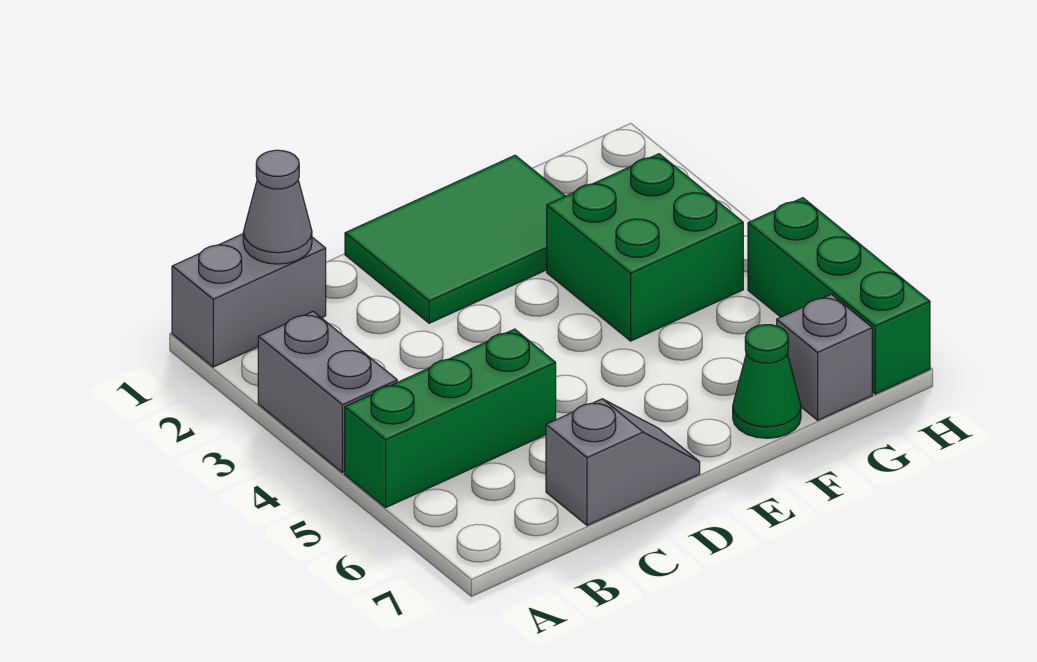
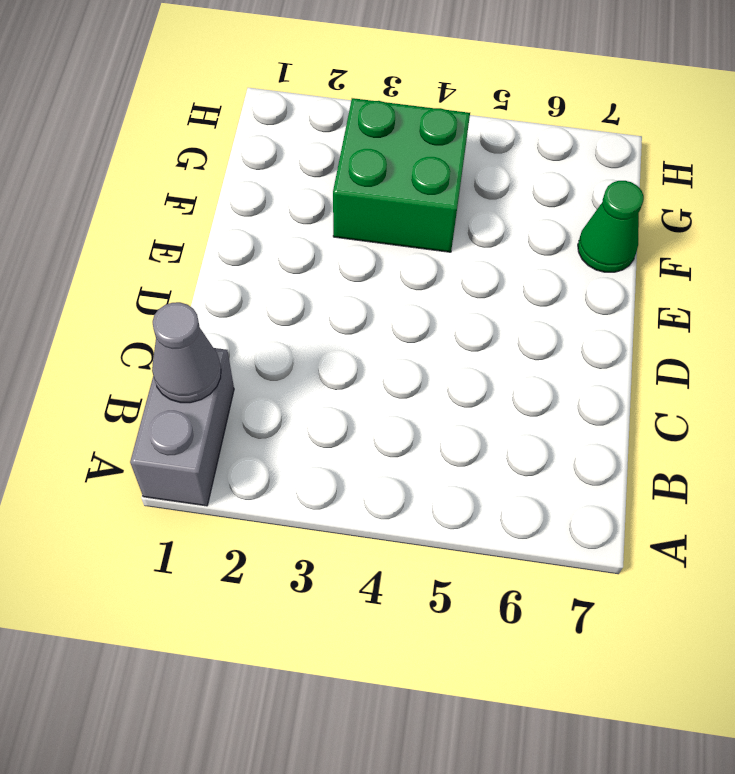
none -> grey brick A3:A4 level 1
none -> green brick A5:C5 level 1

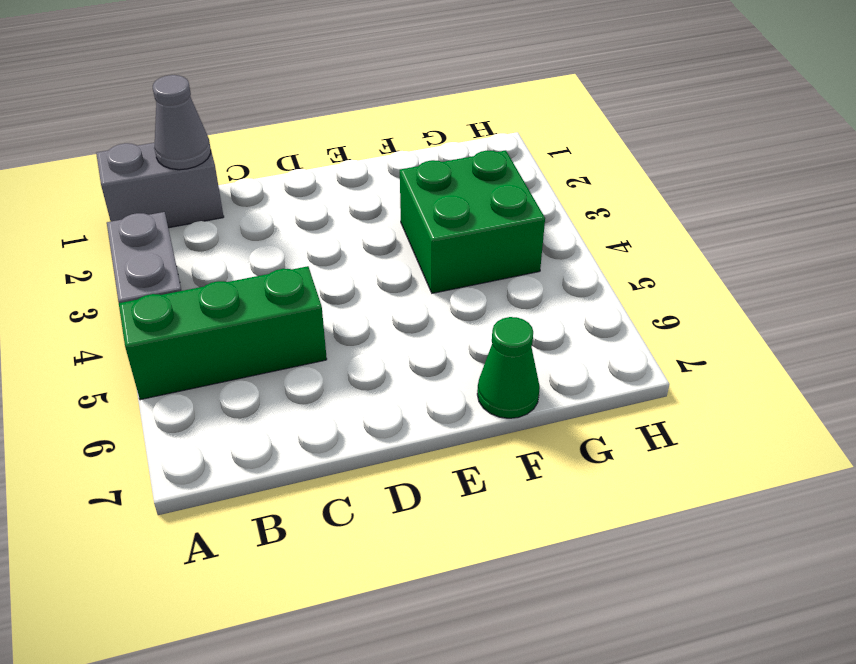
none -> grey slope C7:D7 level 1 top C
none -> green tile D1:F2 level 1

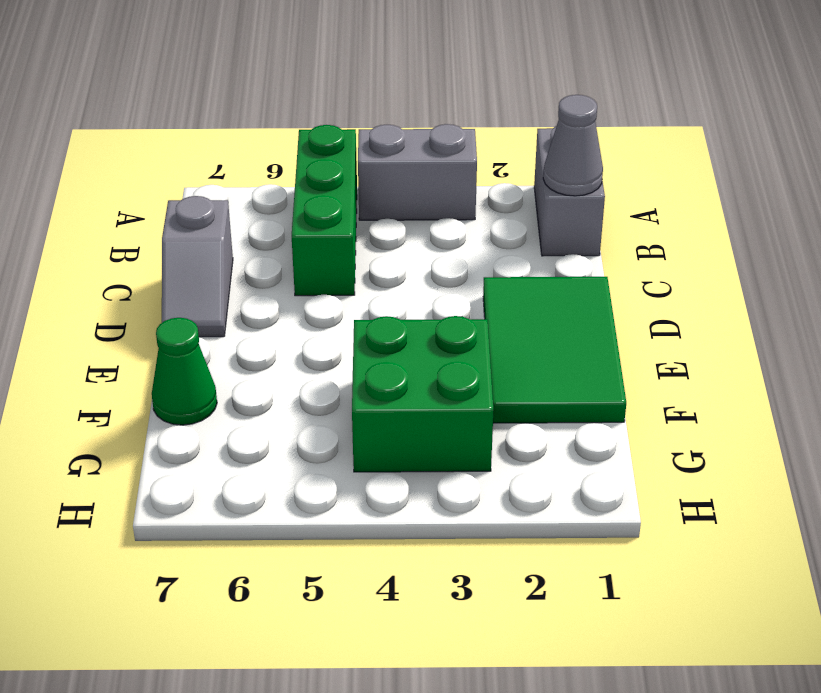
none -> grey brick G7 level 1
none -> green brick H5:H7 level 1

